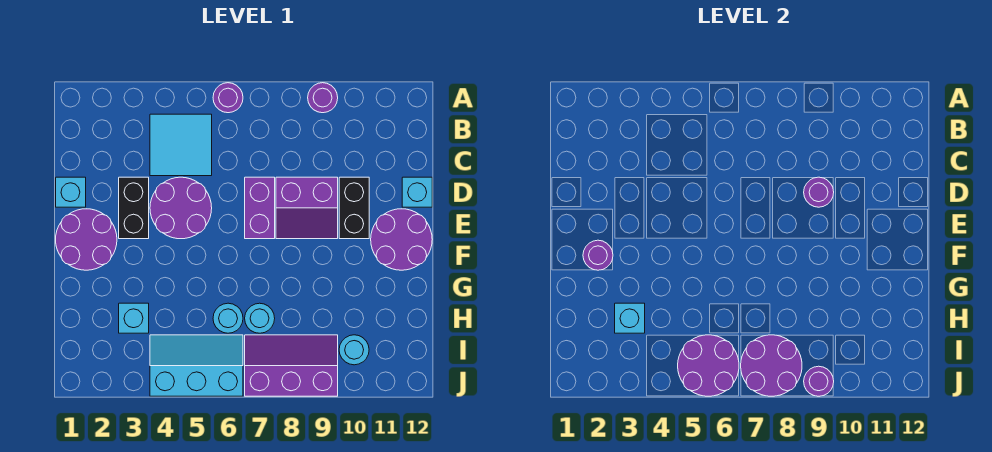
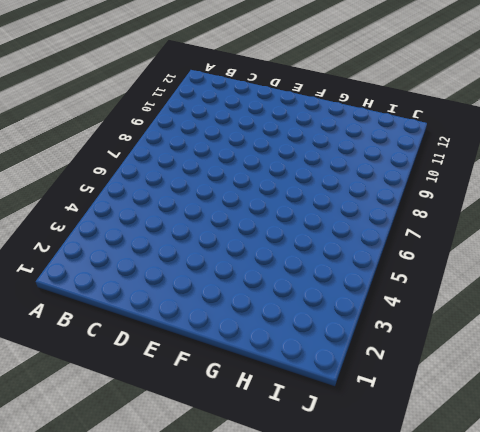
none -> purple round brick A6 level 1
none -> purple round brick A9 level 1
none -> cyan tile B4:C5 level 1

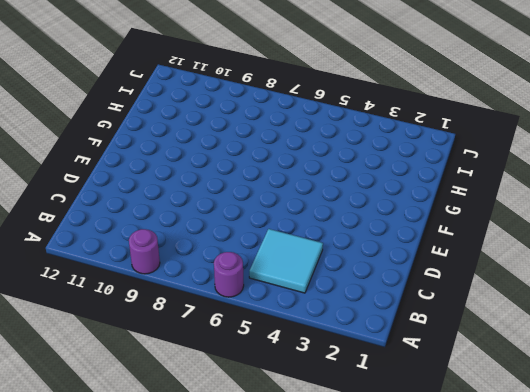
none -> cyan brick D1 level 1
none -> black brick D3:E3 level 1
none -> purple round brick D4:E5 level 1

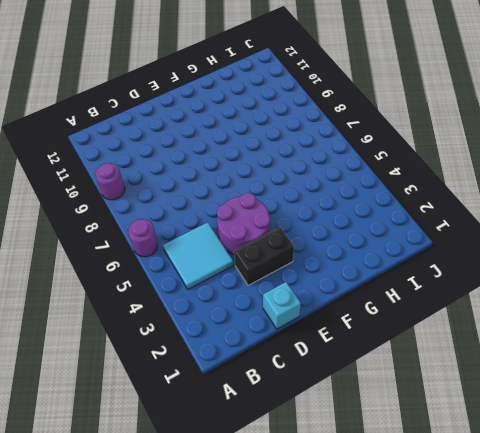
none -> purple brick D7:E7 level 1
none -> purple slope D8:E9 level 1 top D
none -> black brick D10:E10 level 1

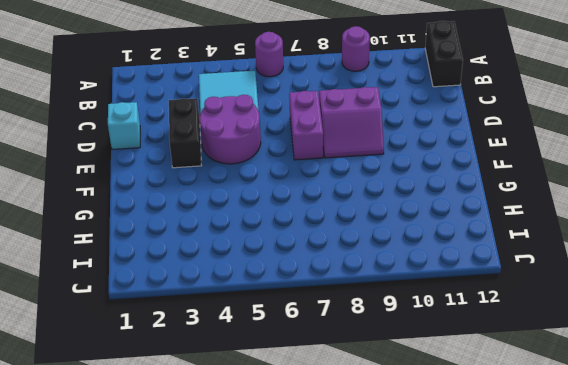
black brick A12:B12 level 1 -> black brick D10:E10 level 1
none -> cyan brick D12 level 1
none -> purple round brick E1:F2 level 1
none -> purple round brick E11:F12 level 1

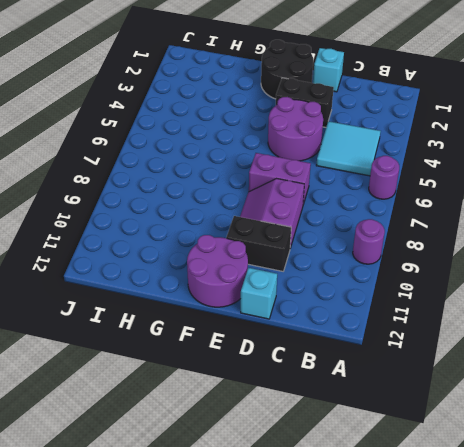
black round brick E1:F2 level 1 -> purple round brick E1:F2 level 1
none -> cyan brick H3 level 1
none -> cyan round brick H6 level 1
none -> cyan round brick H7 level 1

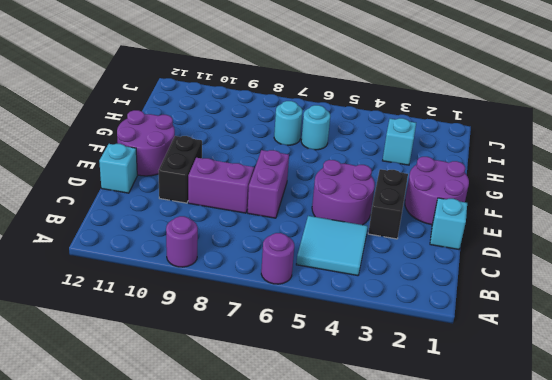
none -> cyan slope I4:J6 level 1 top J
none -> purple slope I7:J9 level 1 top J
none -> cyan round brick I10 level 1

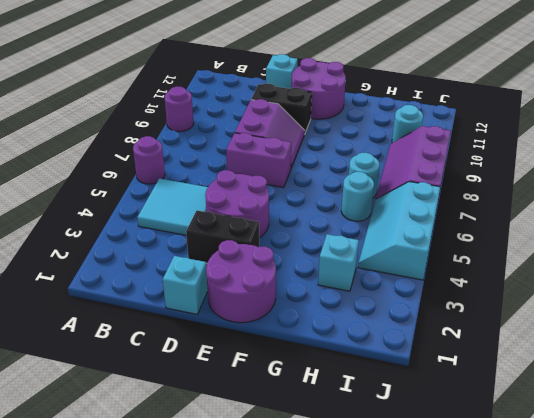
none -> purple round brick D9 level 2
none -> purple round brick F2 level 2
none -> cyan brick H3 level 2

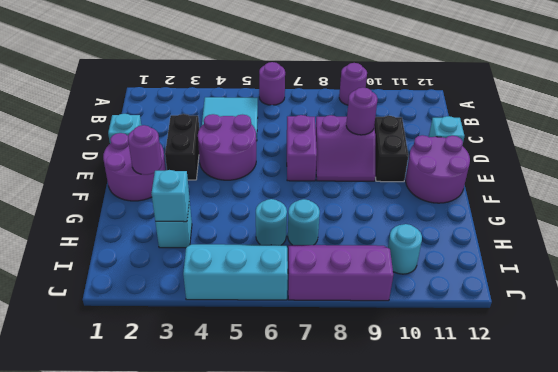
none -> purple round brick I5:J6 level 2
none -> purple round brick I7:J8 level 2
none -> purple round brick J9 level 2

